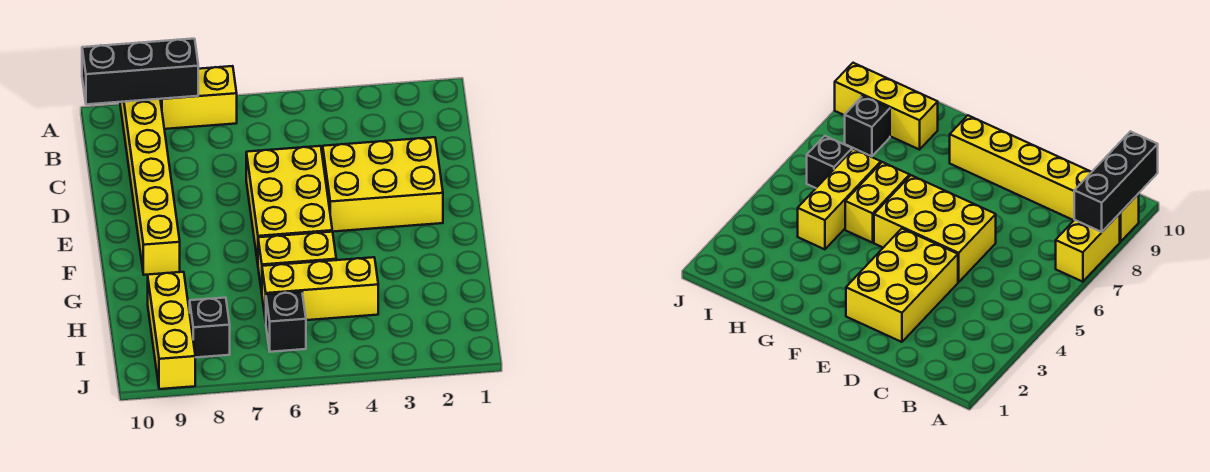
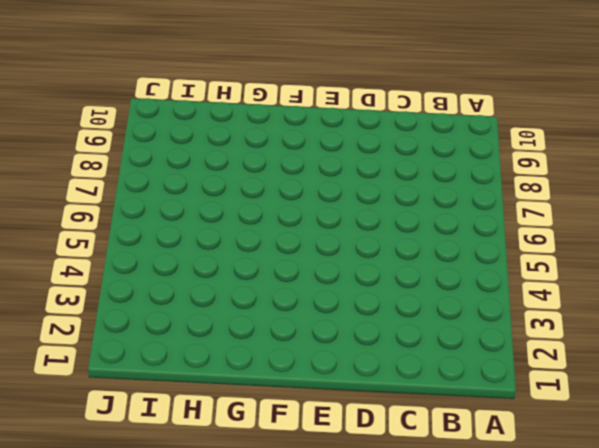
none -> yellow brick A7:A8 level 1
none -> yellow brick A9:F9 level 1

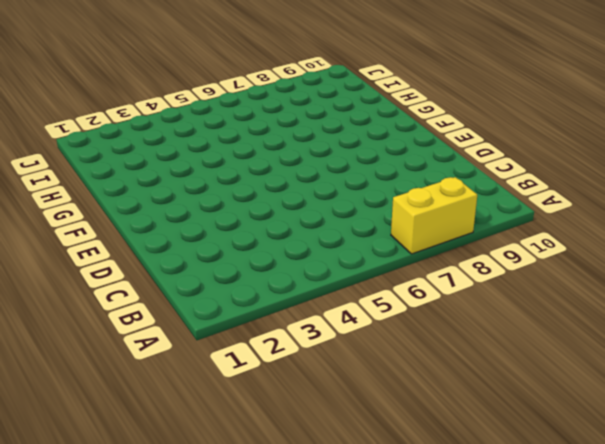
none -> yellow brick A9:F9 level 1
none -> yellow brick D2:E4 level 1

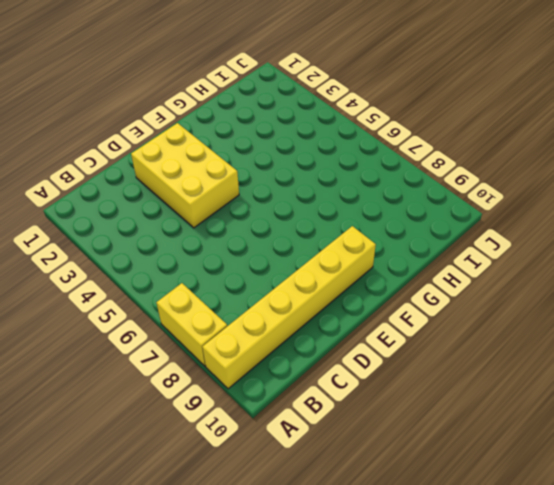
none -> yellow brick D5:F6 level 1
none -> yellow brick G5:G6 level 1

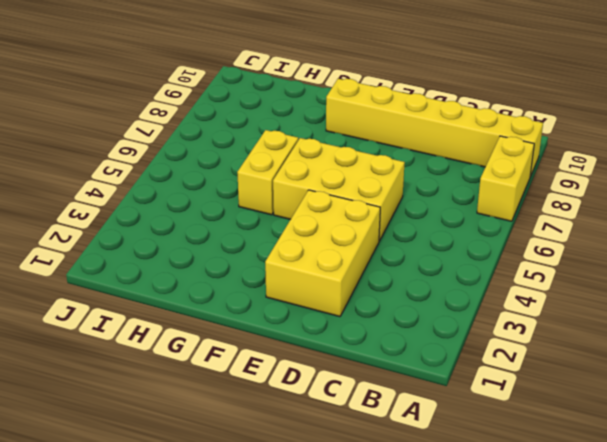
none -> yellow brick H4:H6 level 1
none -> yellow brick H9:J9 level 1

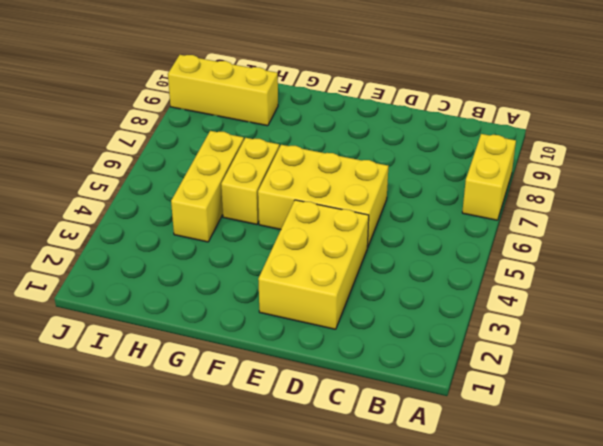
none -> yellow brick A9:F9 level 1
none -> black brick I6 level 1

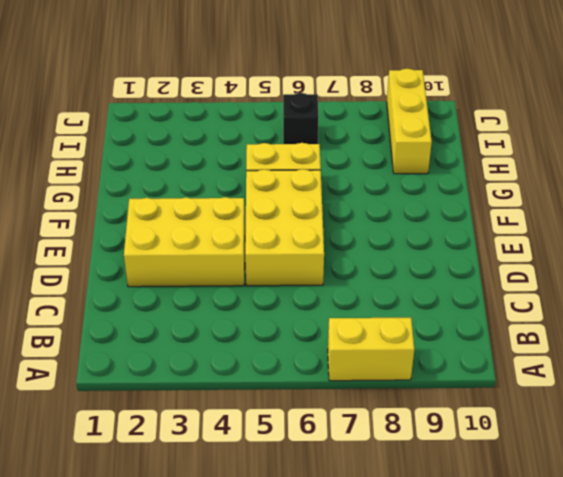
none -> yellow brick A9:F9 level 1
none -> yellow brick H4:H6 level 1

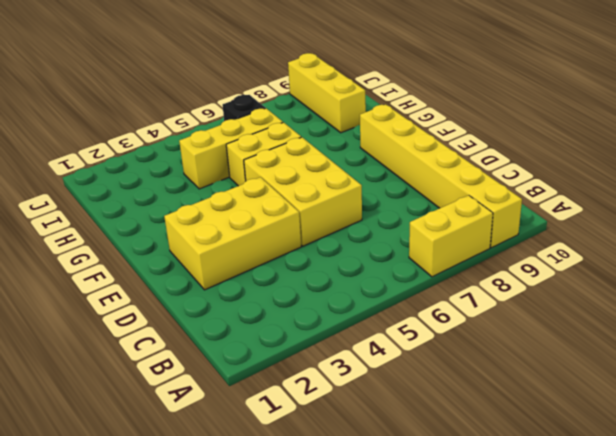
none -> black brick I8 level 1
none -> black brick A8:A10 level 2

